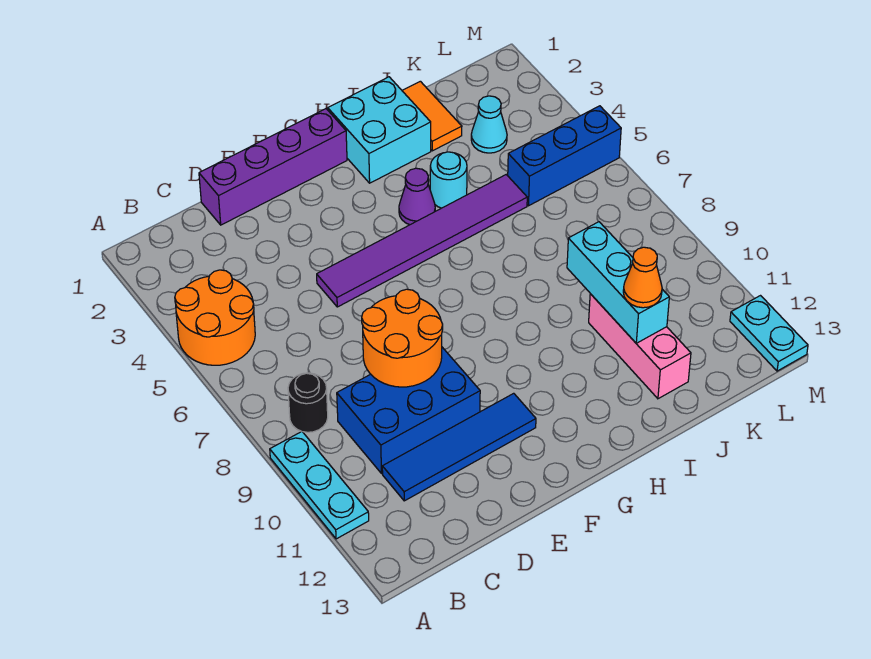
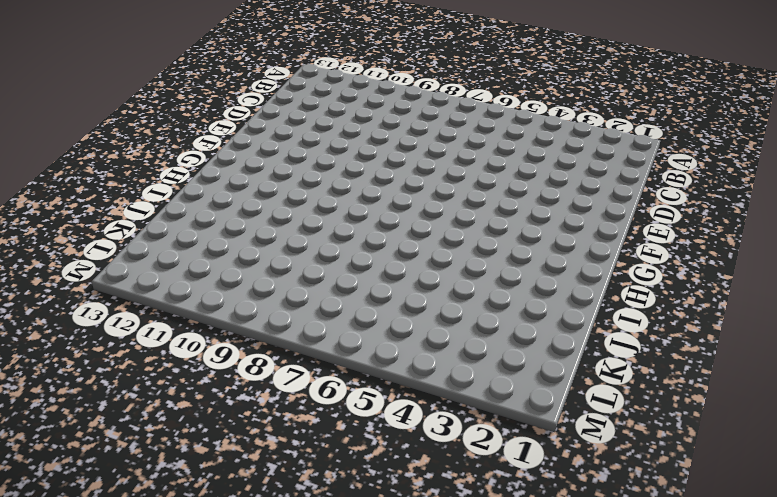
none -> orange round brick A4:B5 level 1
none -> cyan plate A9:A11 level 1
none -> black round brick B8 level 1

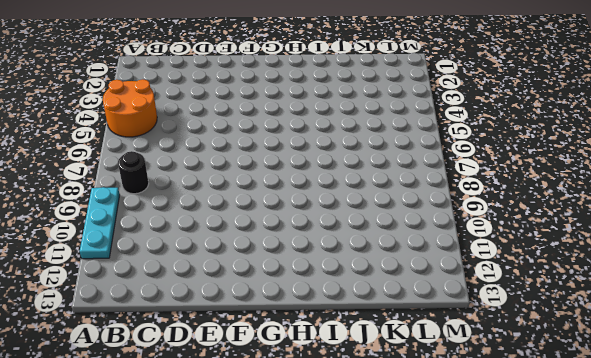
none -> blue brick C9:E10 level 1
none -> blue tile C11:F11 level 1
none -> purple brick D1:G1 level 1

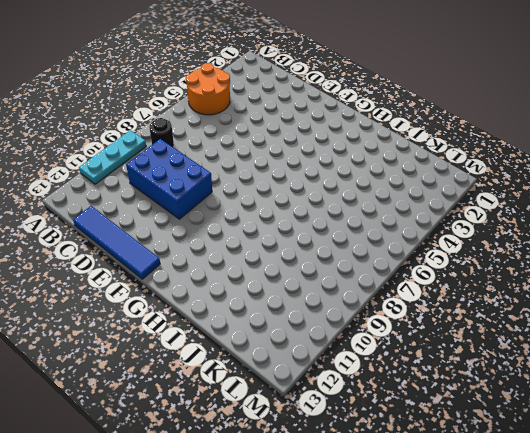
blue tile C13:F13 level 1 -> blue tile C11:F11 level 1
none -> purple brick D1:G1 level 1
none -> purple tile E5:J5 level 1
none -> cyan brick H1:I2 level 1

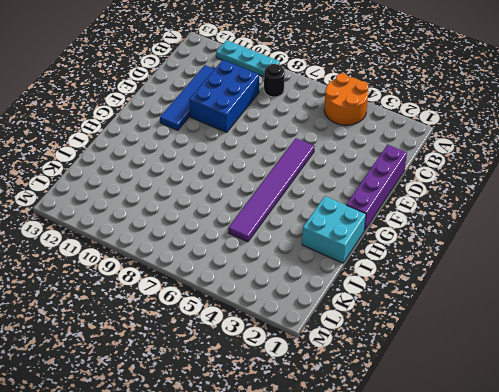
none -> purple cone H4 level 1
none -> cyan round brick I4 level 1
none -> orange tile J1:J2 level 1

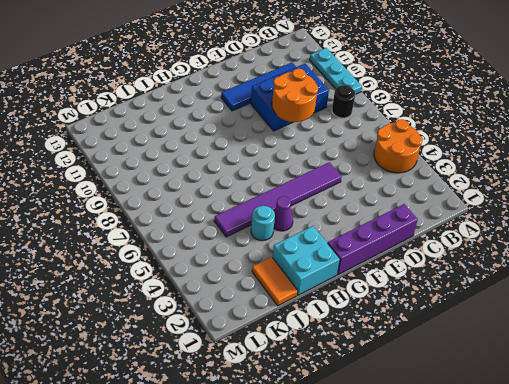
none -> pink brick J10:J12 level 1
none -> cyan cone K3 level 1
none -> blue brick K5:M5 level 1

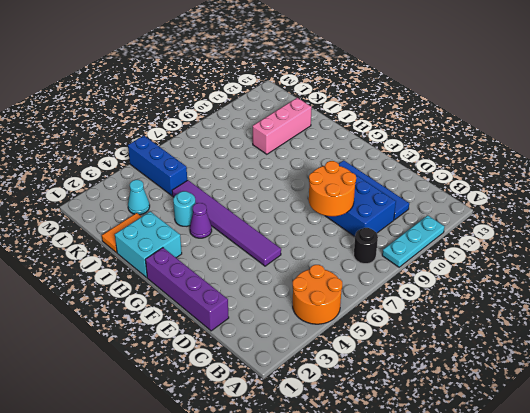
none -> cyan plate M12:M13 level 1
none -> cyan brick J9:J11 level 2
none -> orange cone J11 level 3

